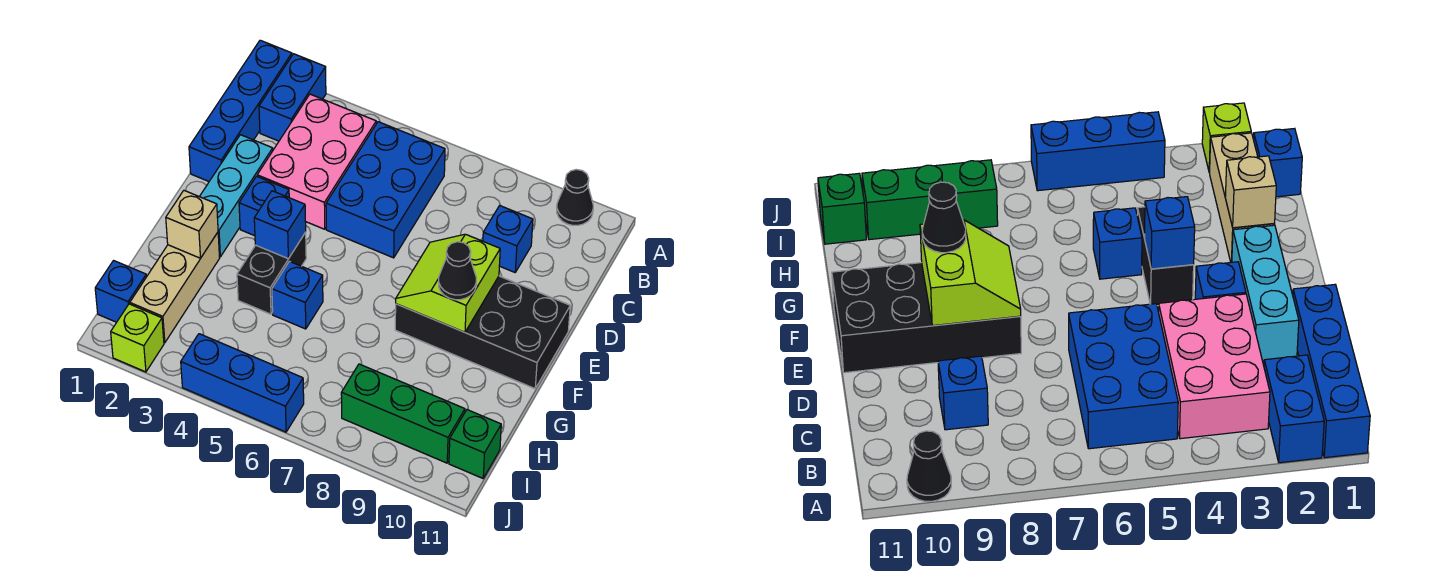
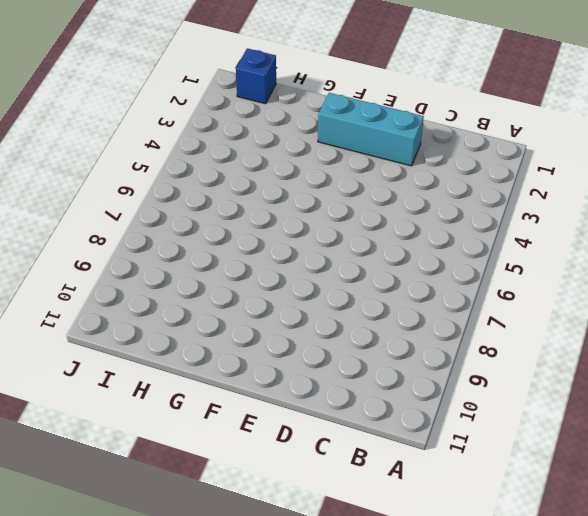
none -> blue brick A1:D1 level 1
none -> blue brick A2:B2 level 1
none -> black cone A10 level 1

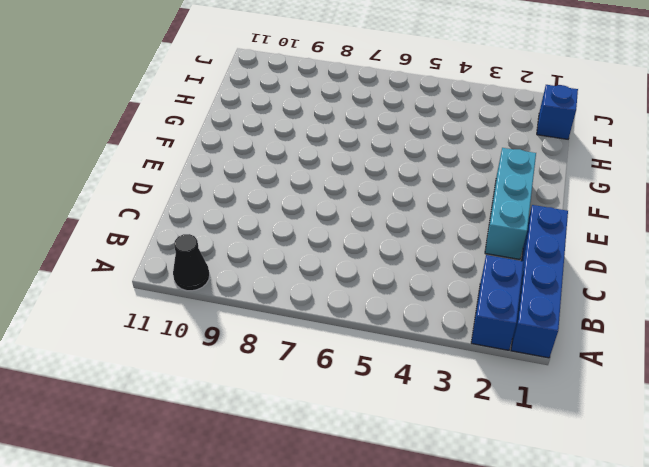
none -> pink brick B3:D4 level 1
none -> blue brick B5:D6 level 1
none -> blue brick C9 level 1

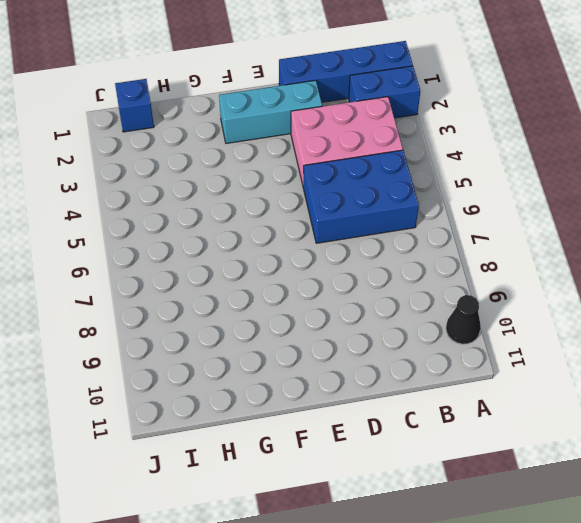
none -> blue brick C9 level 1
none -> blue brick E3 level 1
none -> black brick E8:F11 level 1

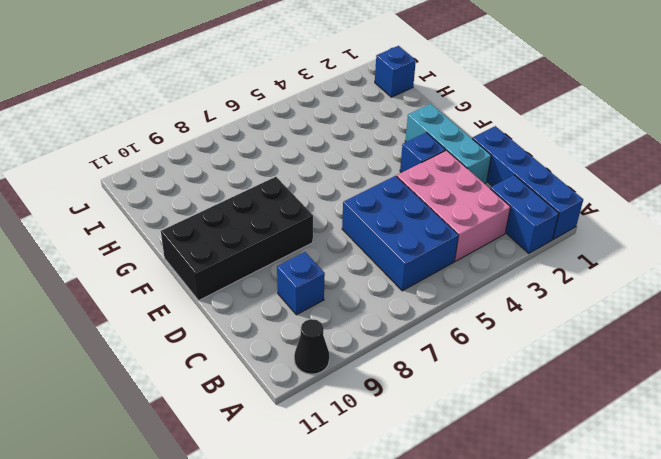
none -> black brick F4:G4 level 1
none -> tan brick G2:I2 level 1
none -> blue brick G5 level 1

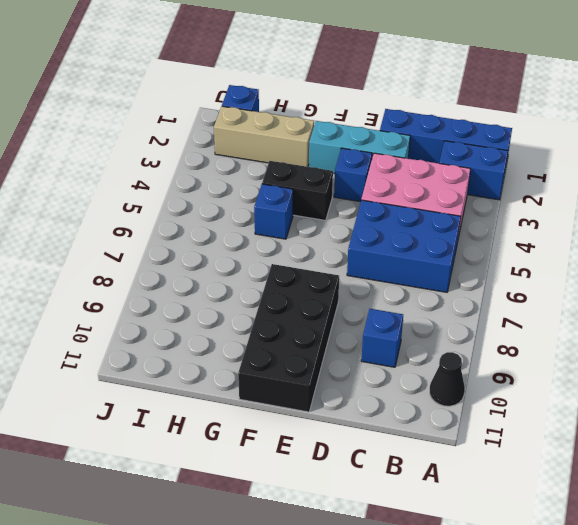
none -> green brick I8:I10 level 1
none -> green brick I11 level 1
none -> lime brick J2 level 1

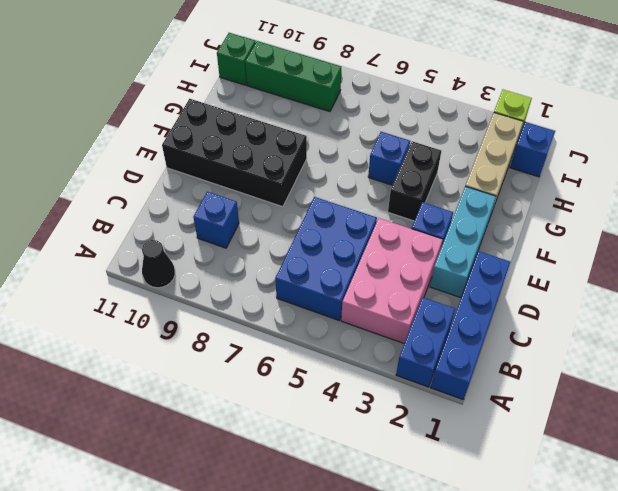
none -> blue brick J4:J6 level 1
none -> lime slope E8:F9 level 2 top 9
none -> blue brick F4 level 2

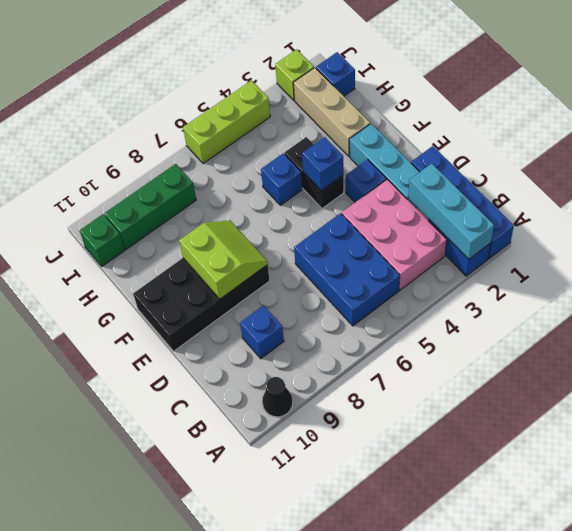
cyan brick A2:C2 level 2 -> none
lime brick J4:J6 level 1 -> blue brick J4:J6 level 1
none -> tan brick G2 level 2
none -> black cone F9 level 3

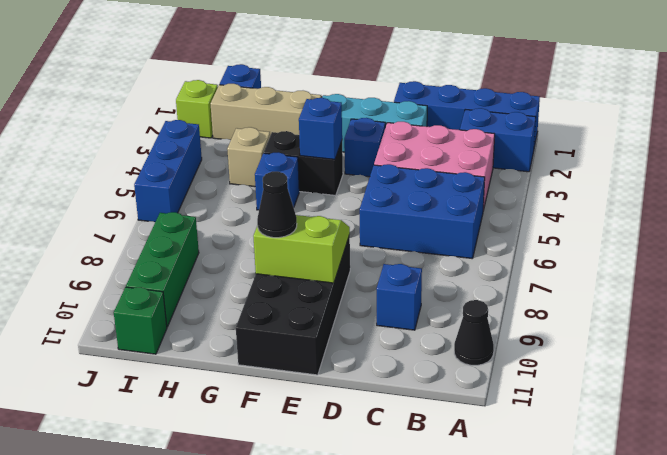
tan brick H4 level 1 -> tan brick G2 level 2

